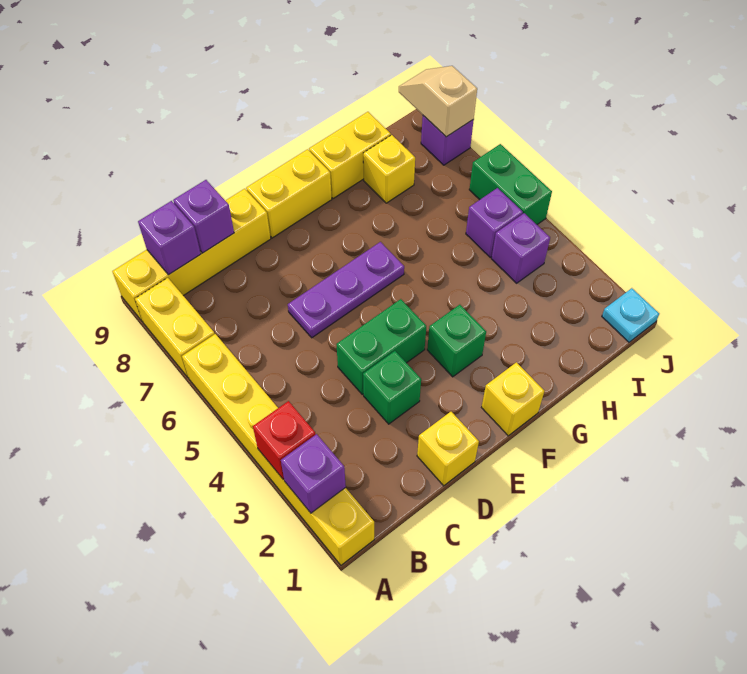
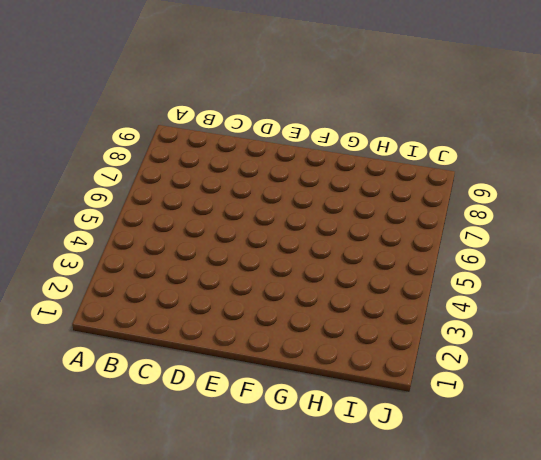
none -> yellow brick A1:A6 level 1
none -> yellow brick A7:A8 level 1
none -> yellow brick A9:D9 level 1

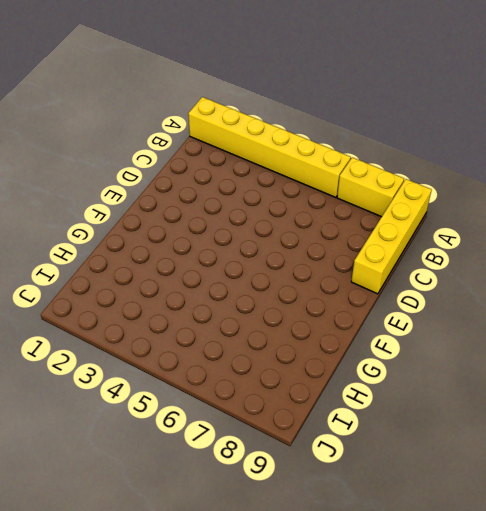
none -> yellow brick D1 level 1
none -> green brick D3 level 1
none -> green brick D4:E4 level 1

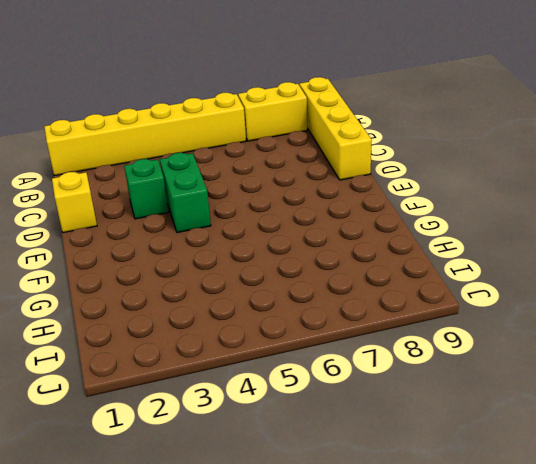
none -> purple plate D6:F6 level 1
none -> yellow brick E9:F9 level 1
none -> yellow brick F1 level 1

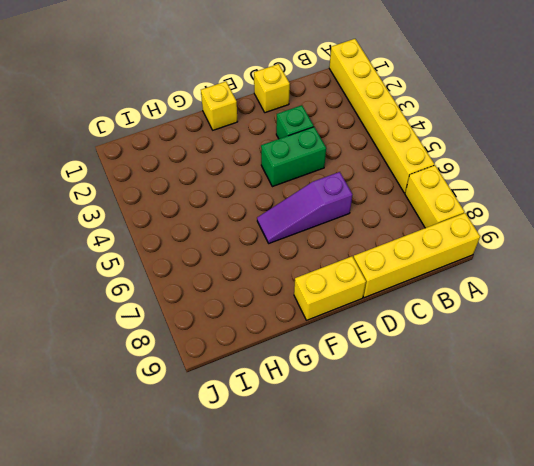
purple slope D6:F6 level 1 top D -> purple plate D6:F6 level 1
none -> green brick F3 level 1
none -> yellow brick G9:H9 level 1
none -> yellow brick H8 level 1

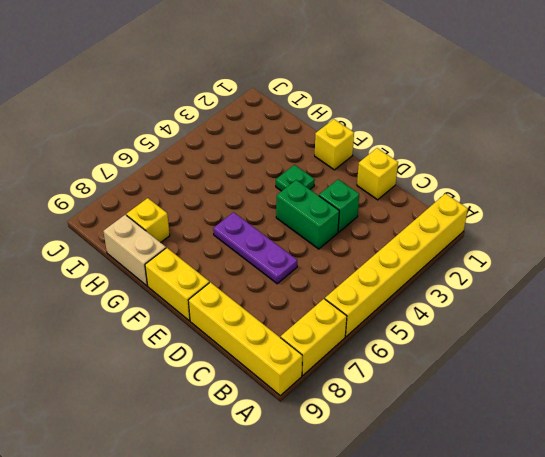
green plate F3 level 1 -> green brick F3 level 1
tan brick G9:H9 level 1 -> yellow brick G9:H9 level 1
none -> purple brick I4 level 1
none -> purple brick I5 level 1
none -> cyan plate J1 level 1

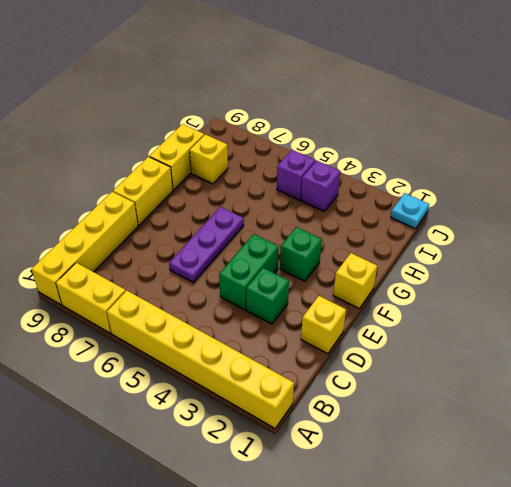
none -> green brick J5:J6 level 1
none -> purple brick J8 level 1
none -> purple brick A2 level 2

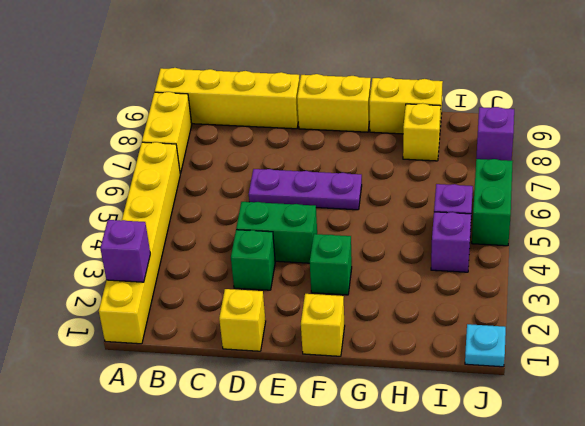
none -> red brick A3 level 2
none -> purple brick B9 level 2
none -> purple brick C9 level 2

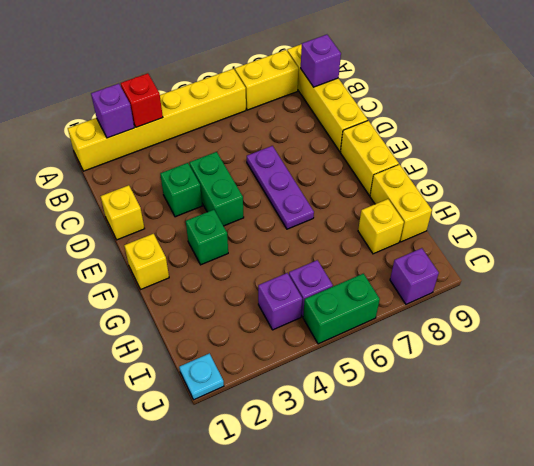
none -> purple brick C9 level 2
none -> tan slope J8:J9 level 2 top 8

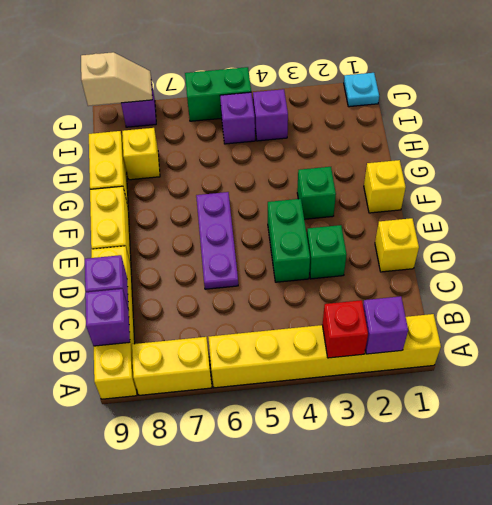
tan slope J8:J9 level 2 top 9 -> tan slope J8:J9 level 2 top 8

